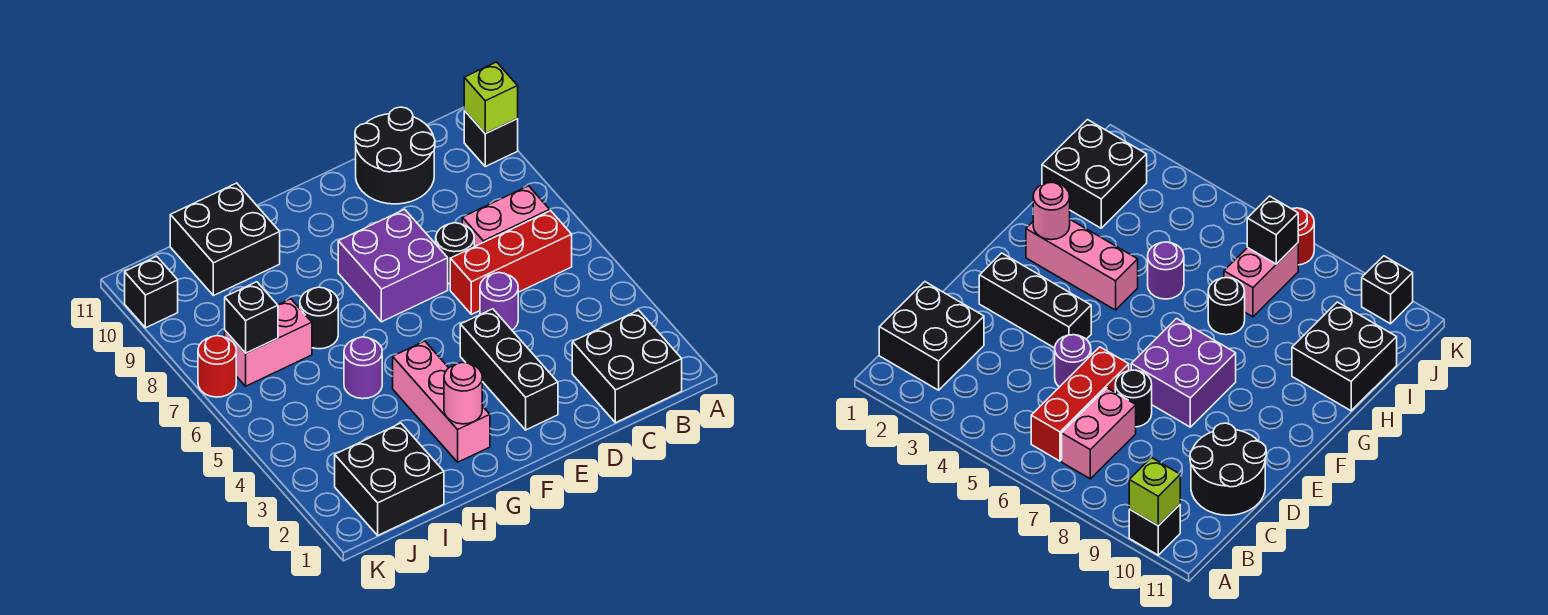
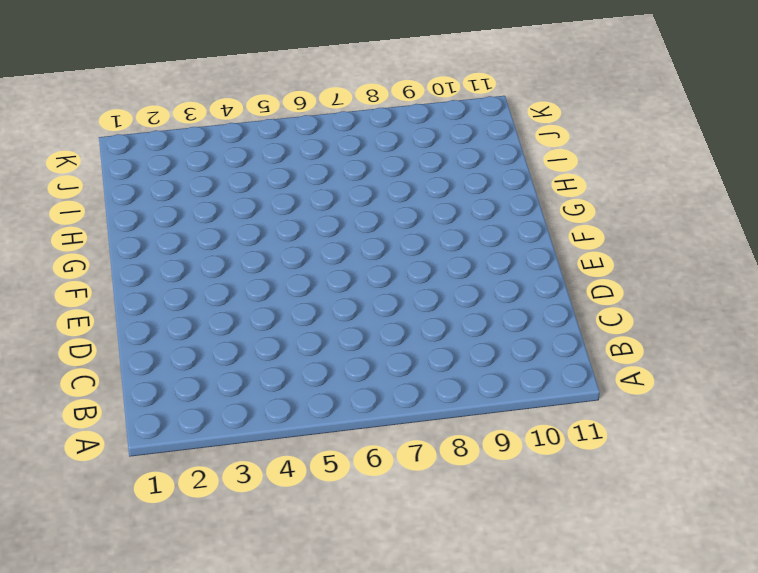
none -> black brick A10 level 1
none -> black brick B1:C2 level 1
none -> red brick B6:D6 level 1

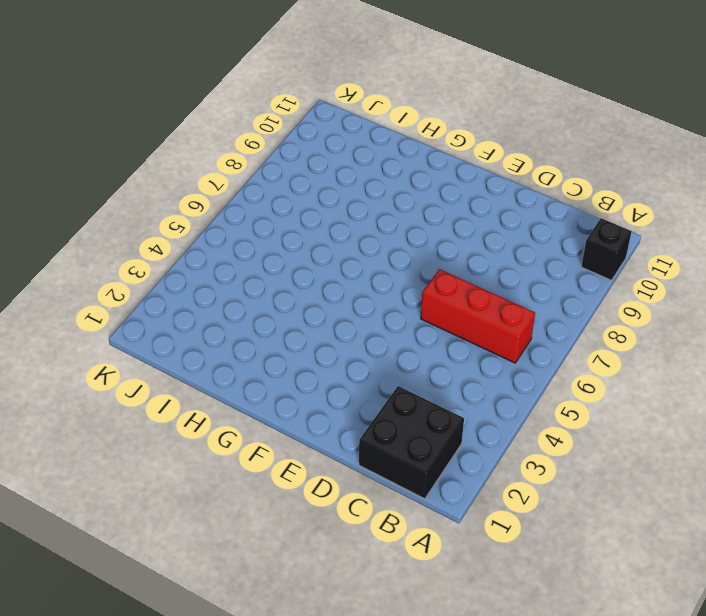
none -> pink brick B7:C7 level 1
none -> black round brick C10:D11 level 1
none -> purple round brick D5 level 1

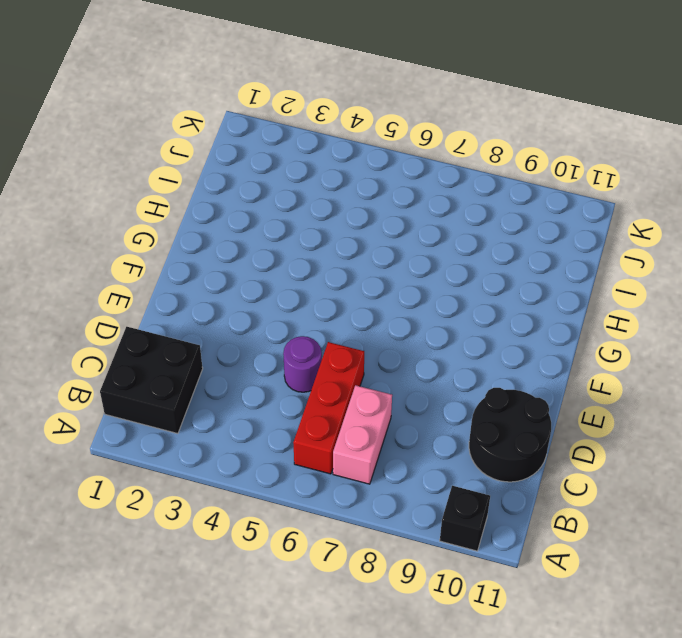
none -> black round brick D7 level 1
none -> black brick E2:E4 level 1
none -> purple brick E7:F8 level 1

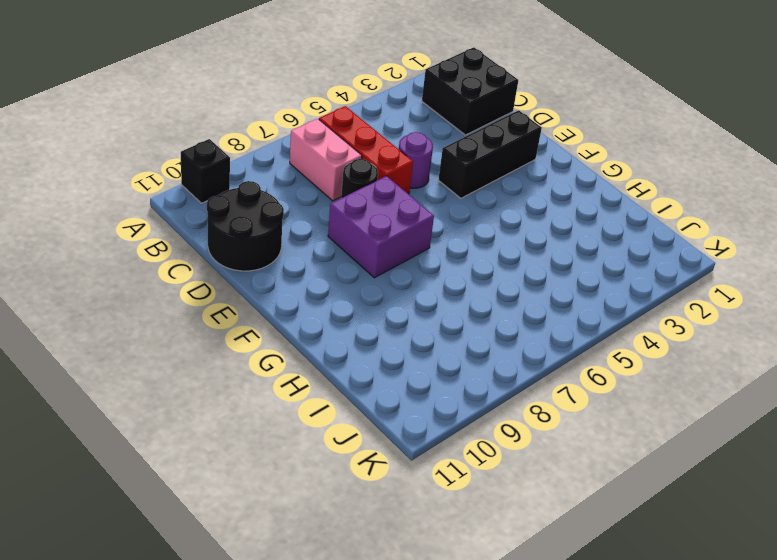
none -> pink brick G2:G4 level 1
none -> purple round brick H5 level 1
none -> black round brick H7 level 1

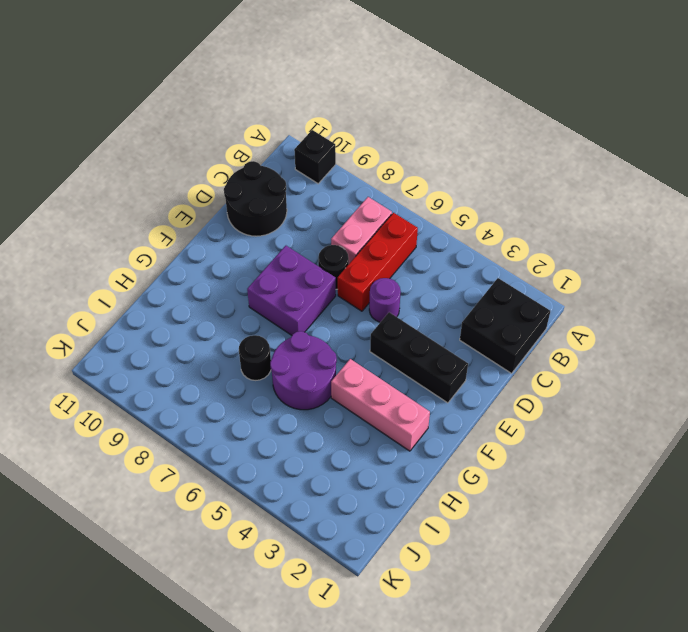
purple round brick G5:H6 level 1 -> purple round brick H5 level 1
none -> black brick H10:I11 level 1
none -> black brick I1:J2 level 1
none -> pink brick I7:J7 level 1

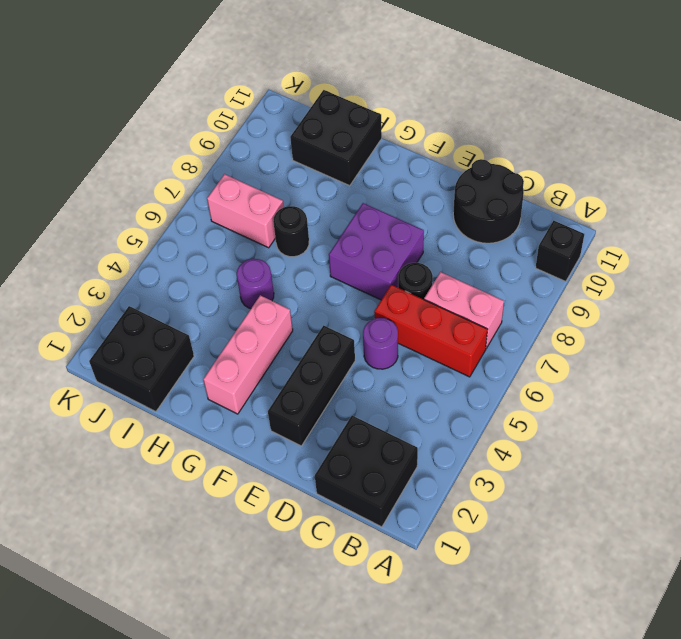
none -> red round brick K7 level 1
none -> black brick K10 level 1
none -> lime brick A10 level 2

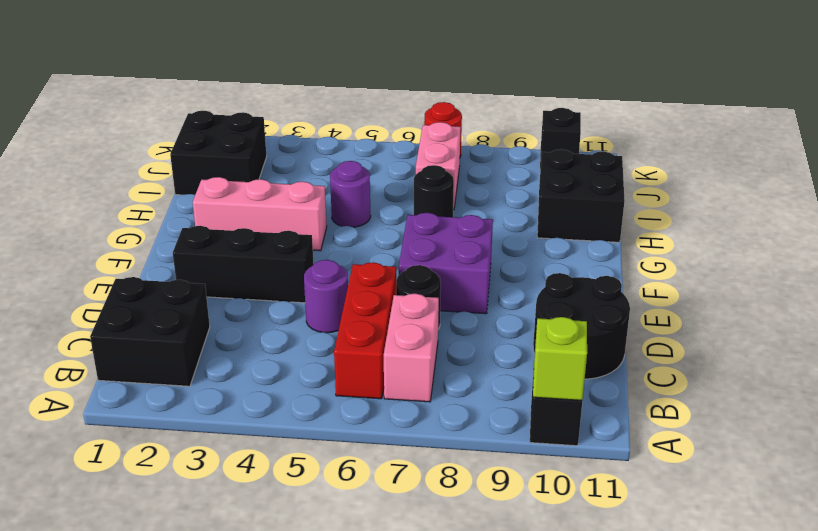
none -> pink round brick G2 level 2
none -> black brick J7 level 2

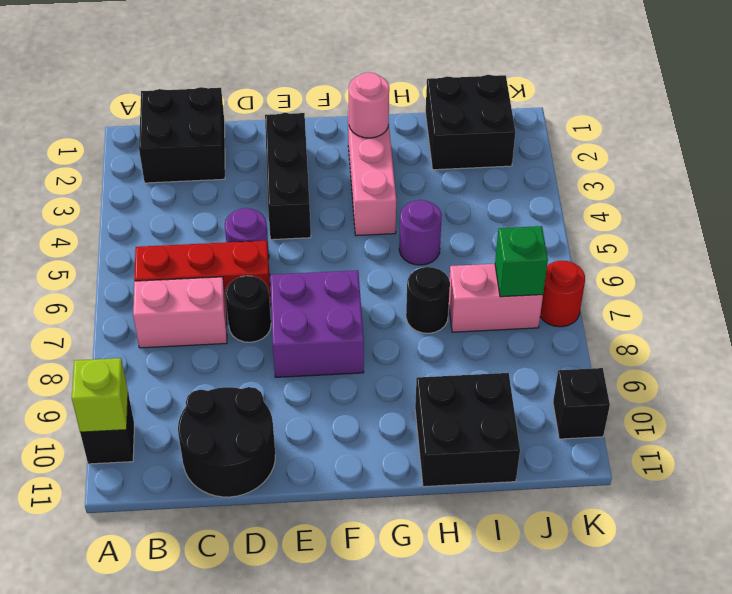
green brick J7 level 2 -> black brick J7 level 2

